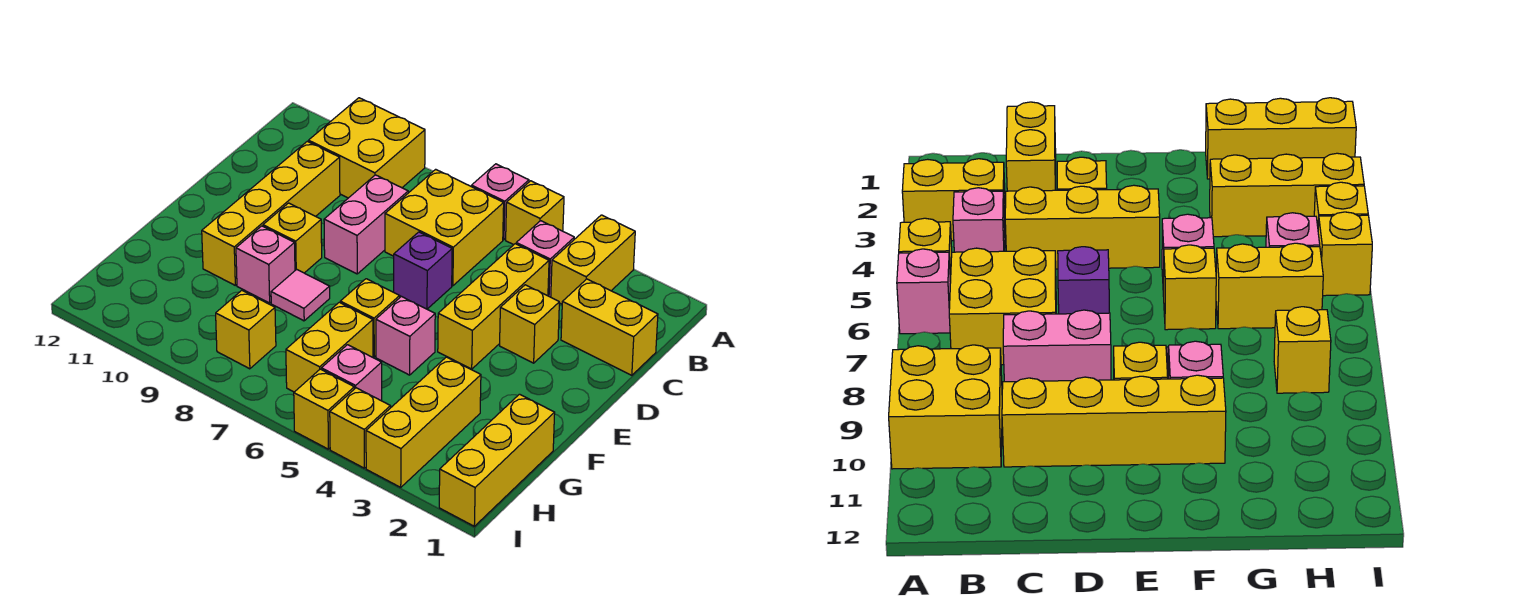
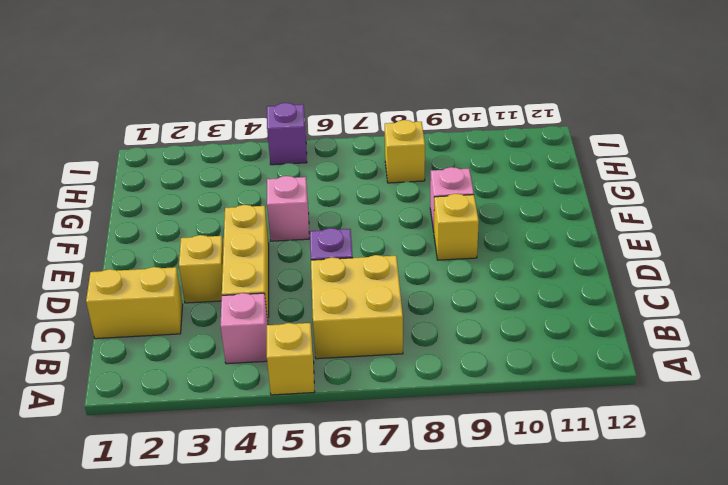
purple brick I5 level 1 -> yellow brick I5 level 1
none -> yellow brick A3:B3 level 1
none -> pink brick A6 level 1
none -> yellow brick A9:B10 level 1

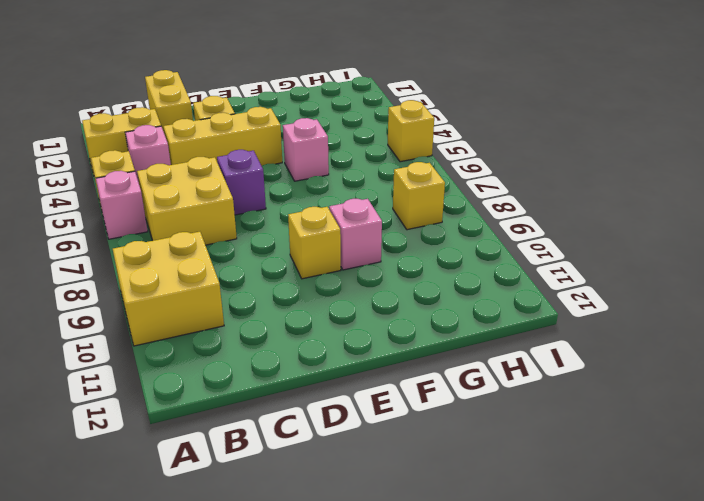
none -> pink brick C8:D8 level 1
none -> yellow brick C10:F10 level 1
none -> yellow brick F6 level 1

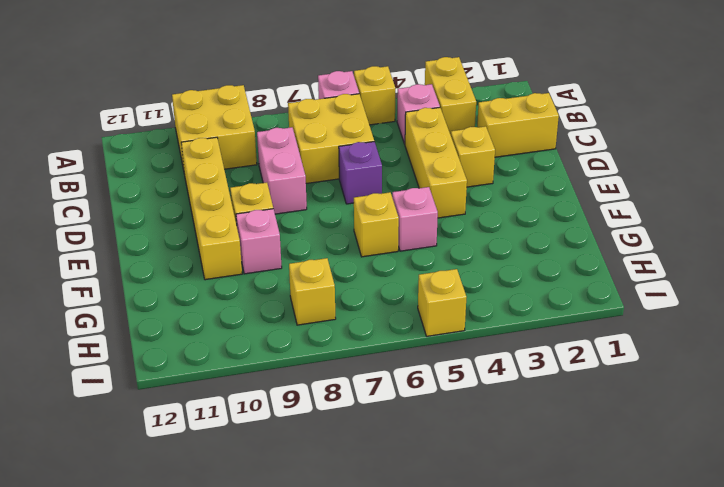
none -> pink tile F8 level 1
none -> yellow brick G1:I1 level 1
none -> yellow brick G3:I3 level 1

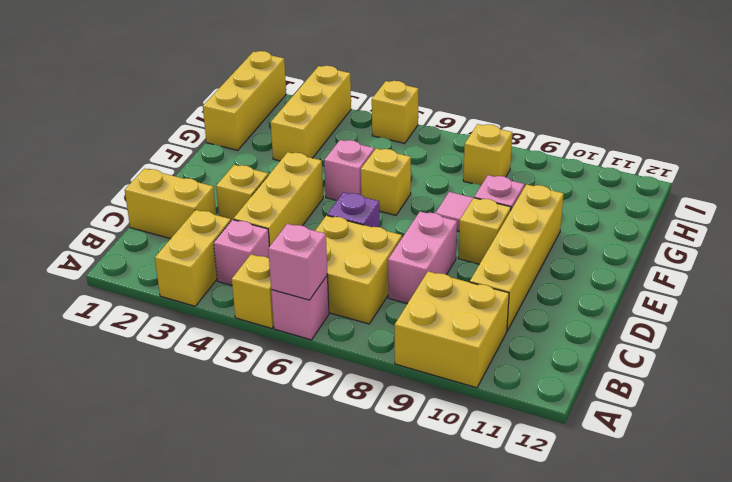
pink brick A6 level 2 -> pink brick H5 level 1
none -> yellow brick G6:H6 level 1
none -> yellow brick I4 level 1

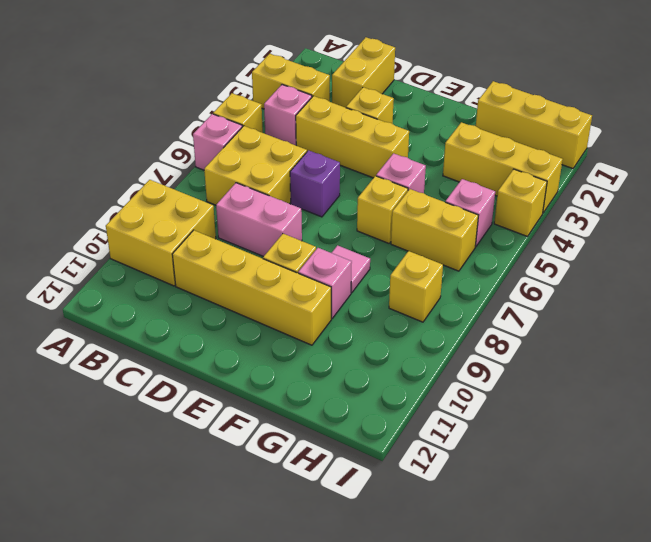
none -> yellow brick I5 level 1

